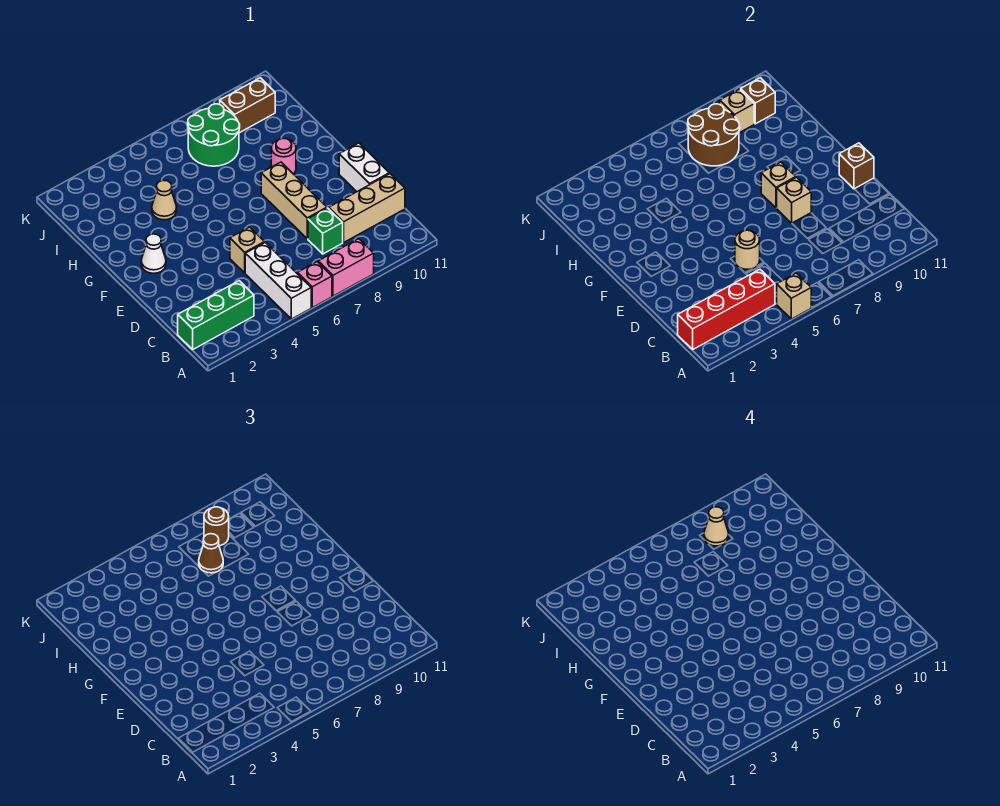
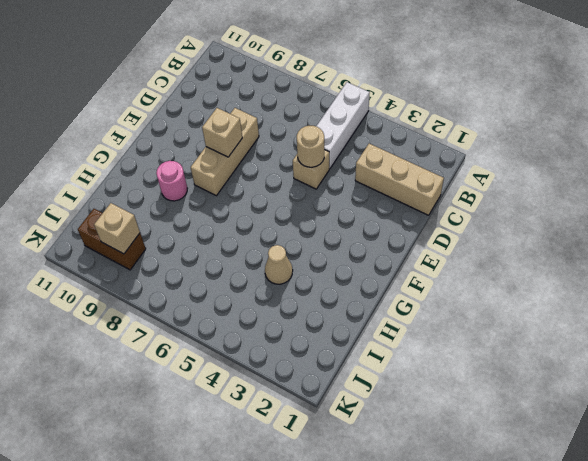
tan brick C1:C3 level 1 -> tan brick C9:C11 level 1
none -> pink brick A6 level 1
none -> pink brick A7:A8 level 1
none -> green brick B1:B3 level 1

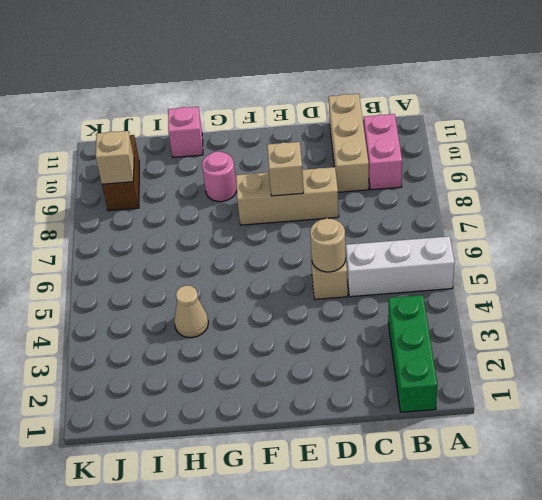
pink brick B9:B10 level 1 -> pink brick A7:A8 level 1
pink brick H11 level 1 -> pink brick A6 level 1
none -> green brick C8 level 1
none -> white brick D11:E11 level 1
none -> white cone F2 level 1

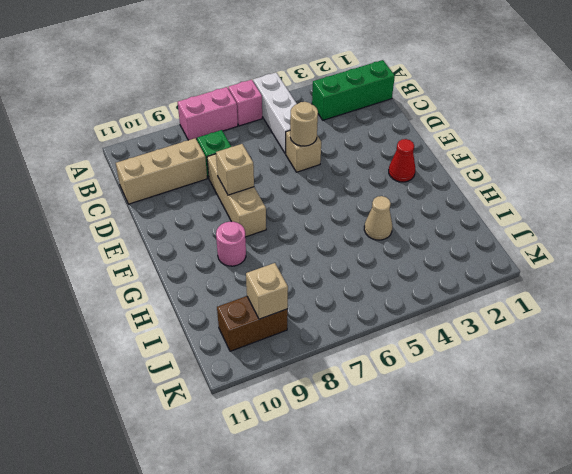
red cone F2 level 1 -> white cone F2 level 1
none -> white brick D11:E11 level 1
none -> green round brick I7:J8 level 1
none -> tan brick A5 level 2

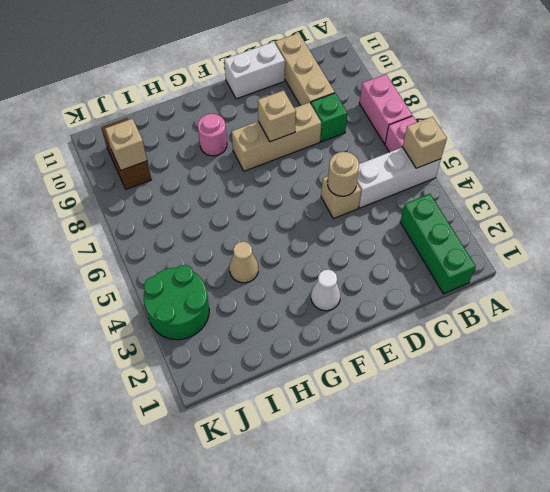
green round brick J3:K4 level 1 -> green round brick I7:J8 level 1
none -> red brick B1:B4 level 2
none -> brown brick E11 level 2
none -> tan brick F8 level 2

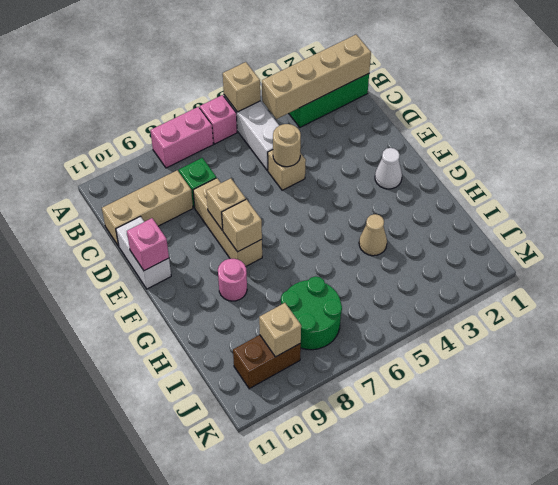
tan brick B1:B4 level 2 -> red brick B1:B4 level 2
pink brick E11 level 2 -> brown brick E11 level 2
none -> brown round brick I7:J8 level 2
none -> brown brick J10 level 2
none -> brown cone I7 level 3

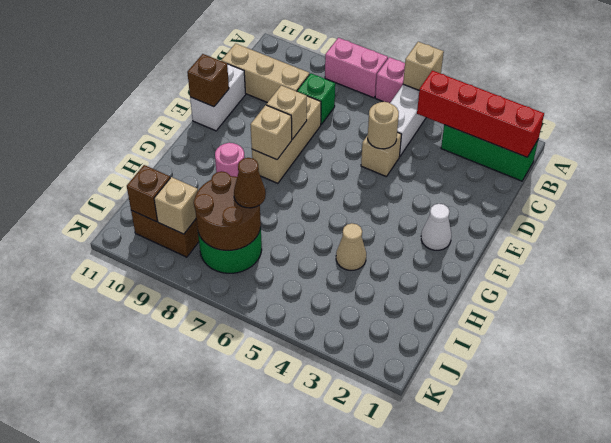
none -> brown round brick J8 level 3
none -> tan cone J8 level 4

